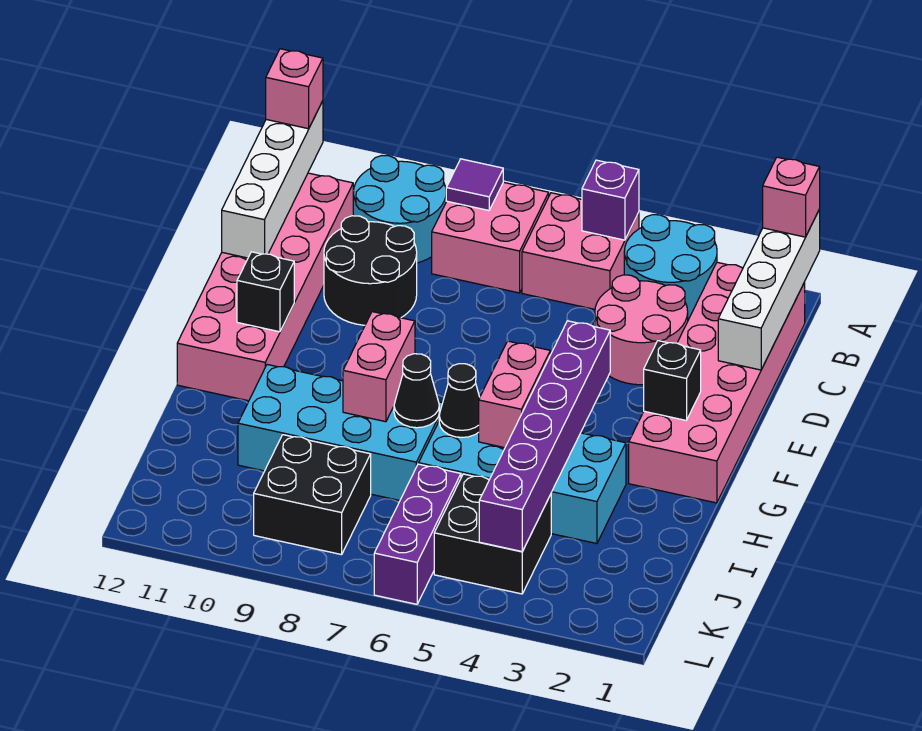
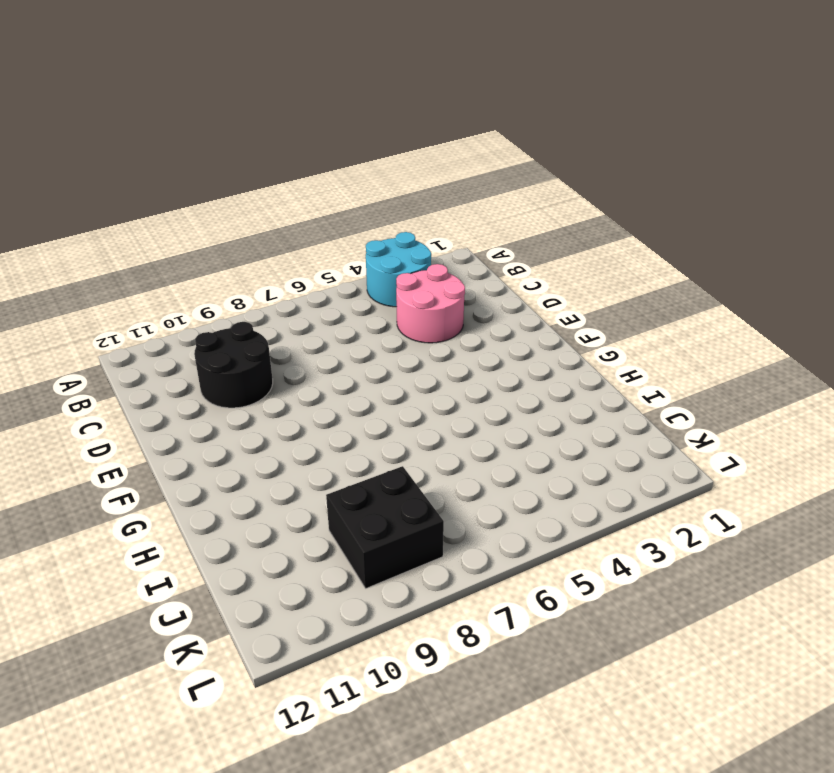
none -> pink brick A5:B6 level 1
none -> pink brick A7:B8 level 1
none -> cyan round brick A9:B10 level 1

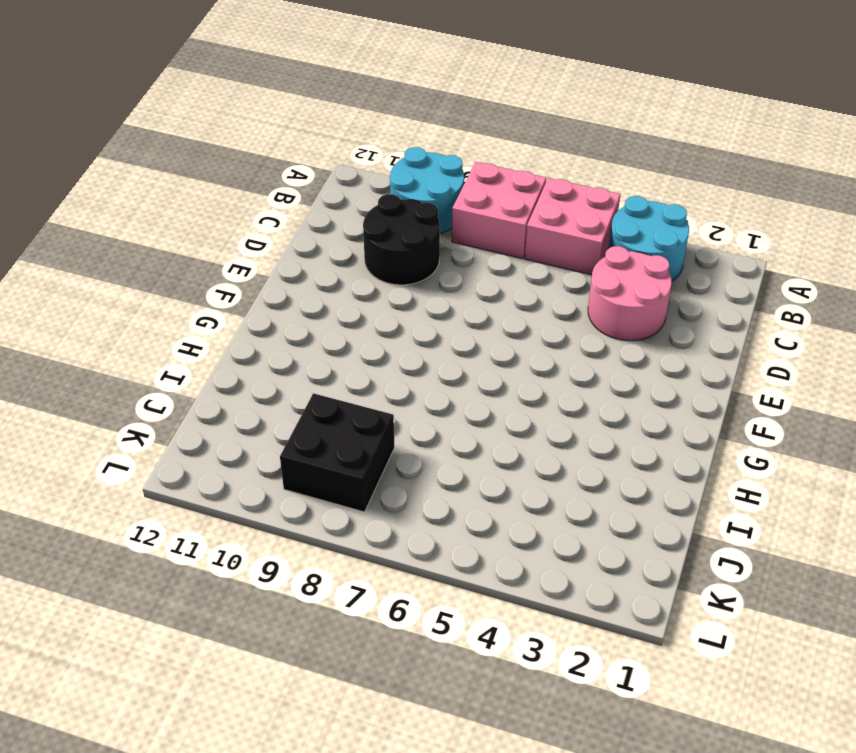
none -> pink brick B1:G2 level 1
none -> pink brick B11:G12 level 1
none -> cyan brick H3:I6 level 1

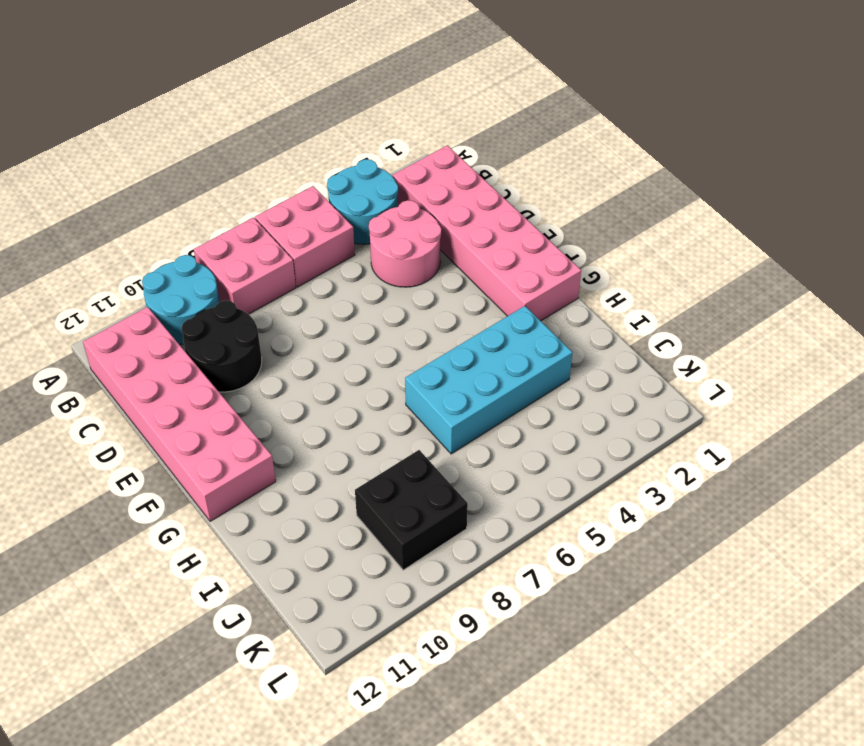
none -> cyan brick H7:I10 level 1
none -> black brick J4:K5 level 1
none -> purple brick J6:L6 level 1

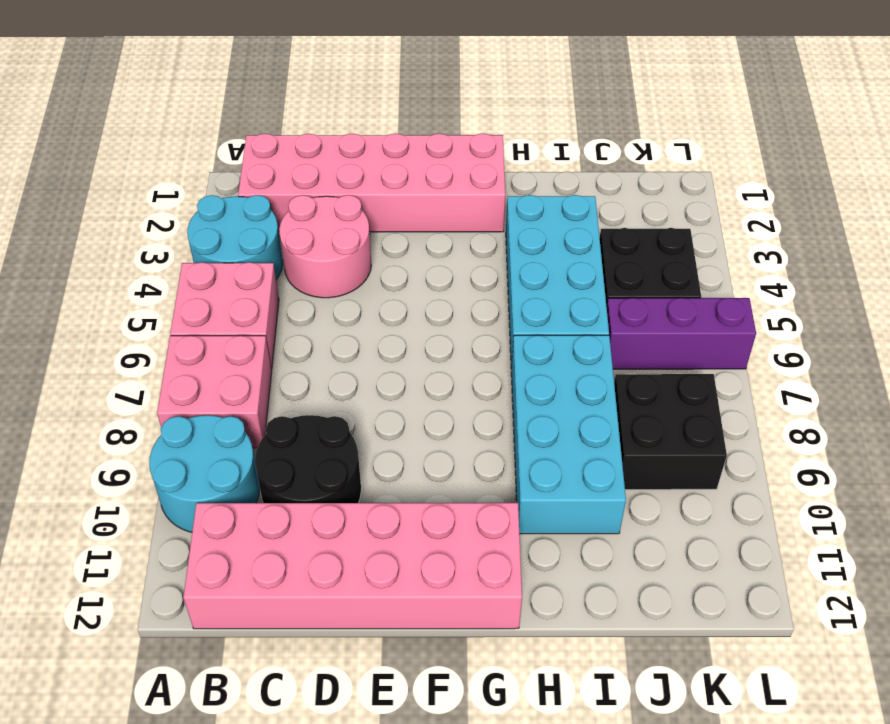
none -> white brick A1:D1 level 2
none -> purple brick A5 level 2
none -> purple tile A8 level 2

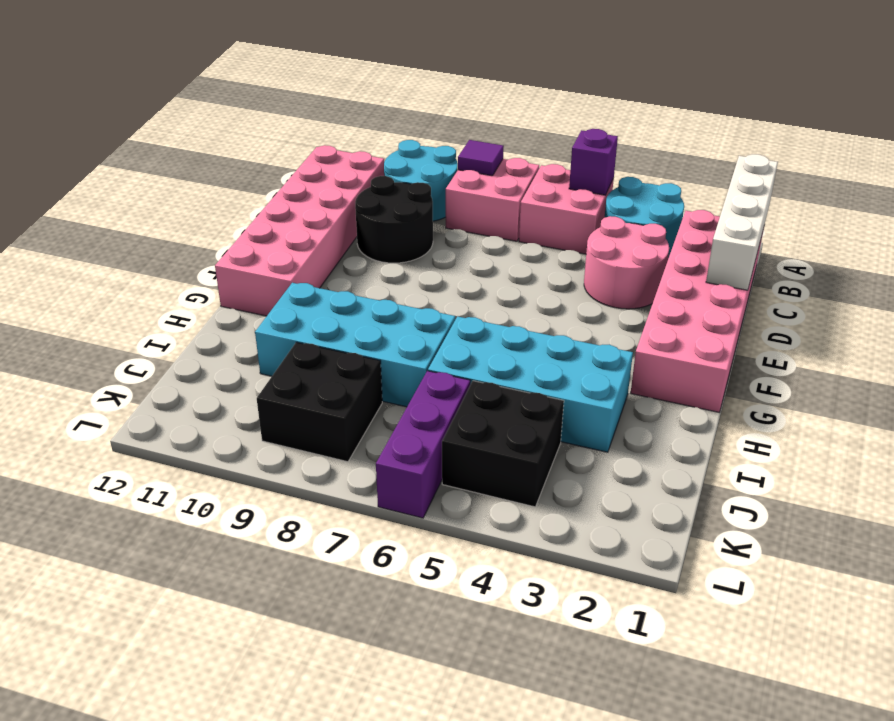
none -> white brick A12:D12 level 2
none -> black brick F2 level 2
none -> purple brick F4:K4 level 2

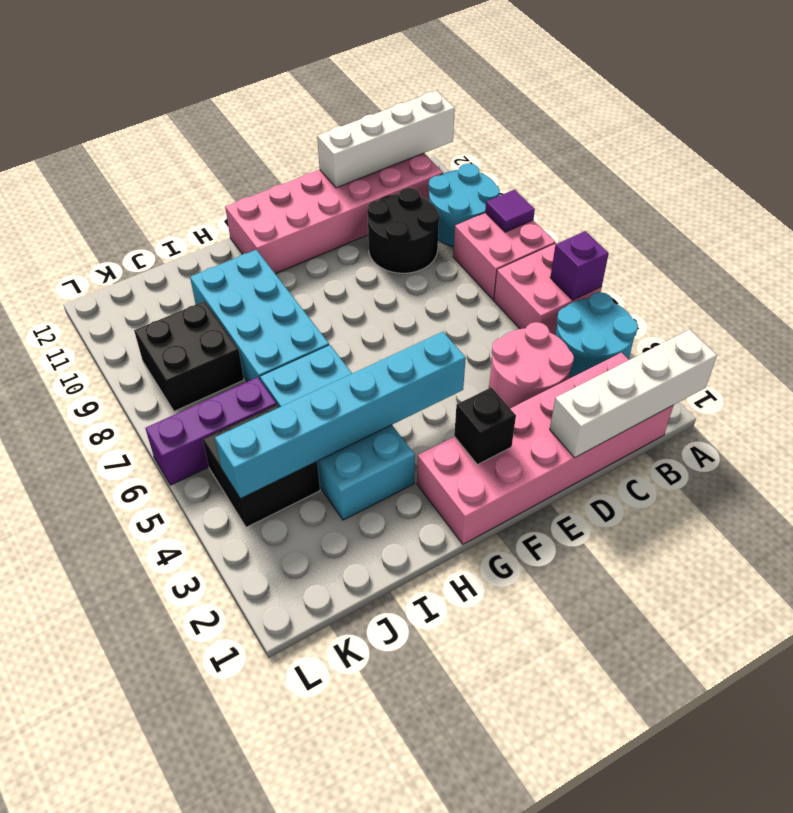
cyan brick F4:K4 level 2 -> purple brick F4:K4 level 2
none -> black brick F11 level 2
none -> pink brick G5:H5 level 2
none -> pink brick G8:H8 level 2

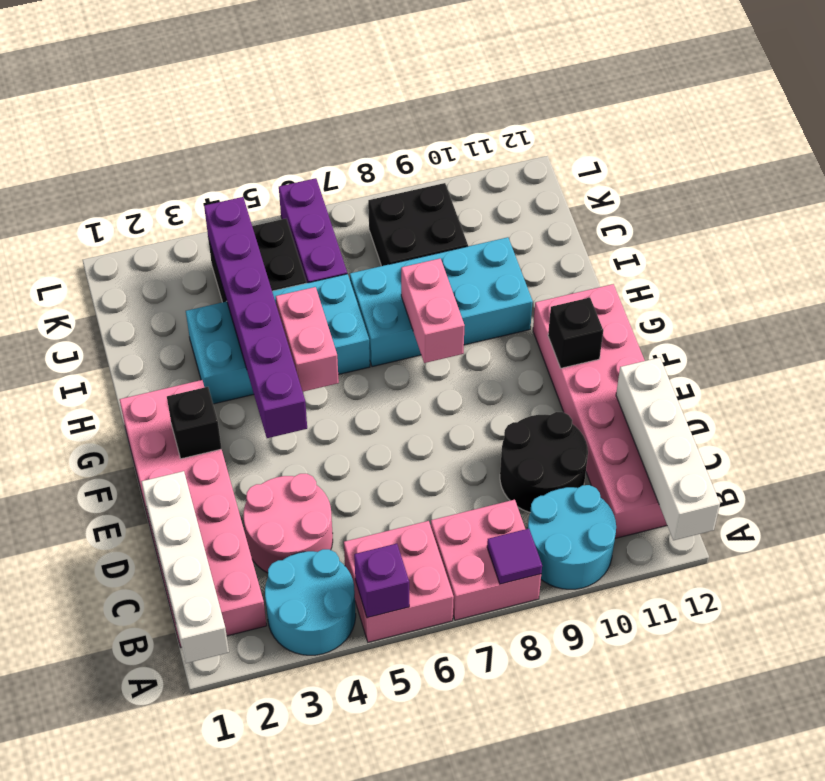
none -> black cone H6 level 2
none -> black cone H7 level 2
none -> pink brick A1 level 3

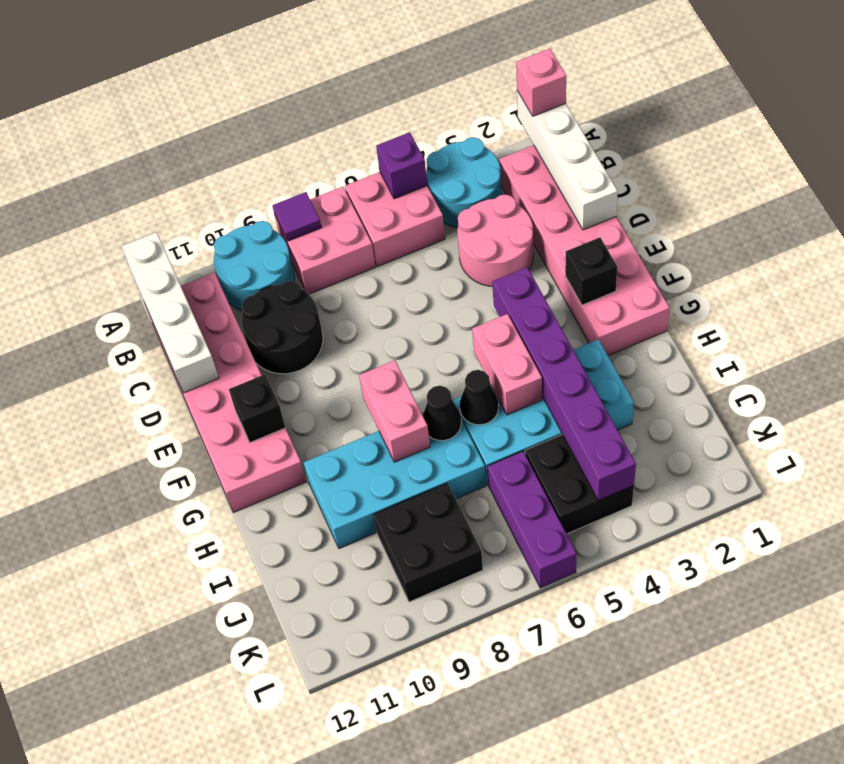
none -> pink brick A12 level 3

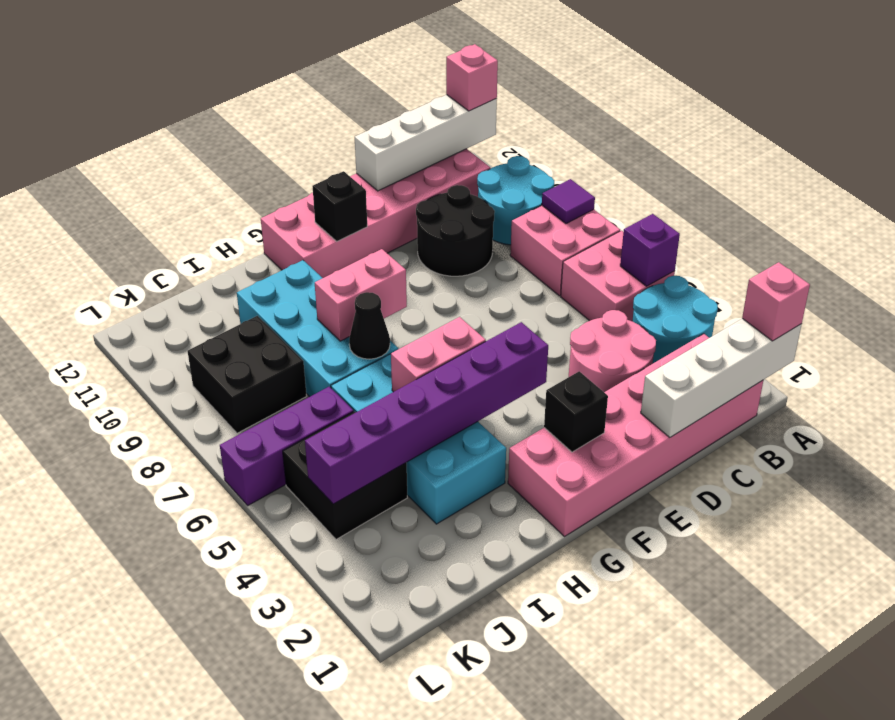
none -> black cone H6 level 2

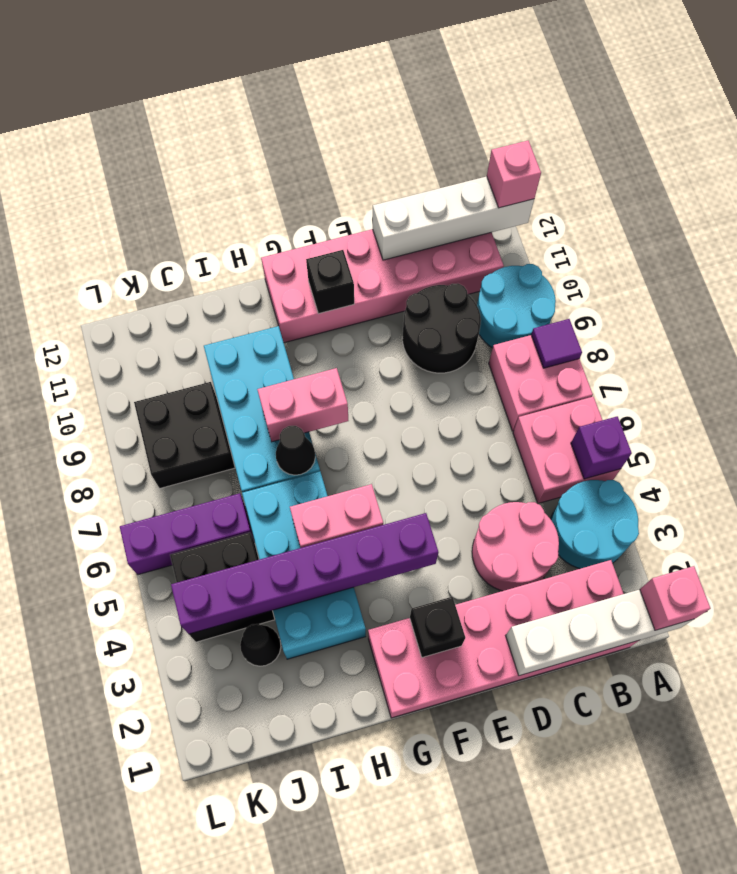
black cone J3 level 1 -> black cone H6 level 2

